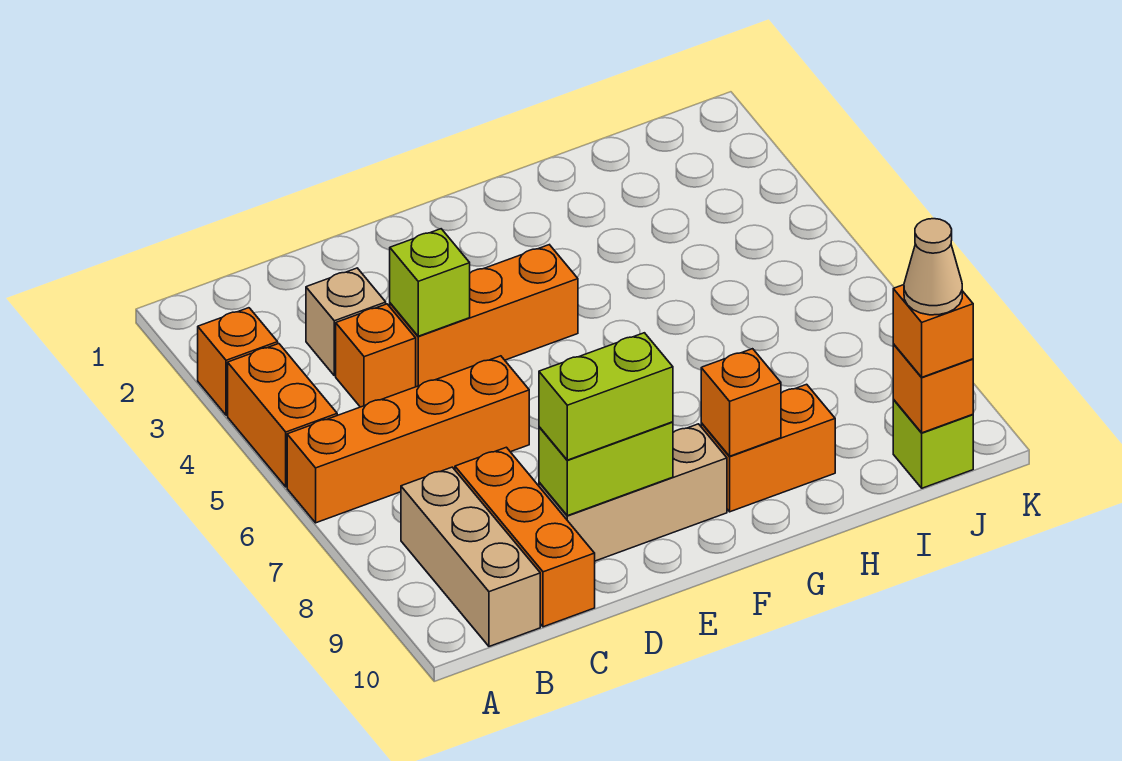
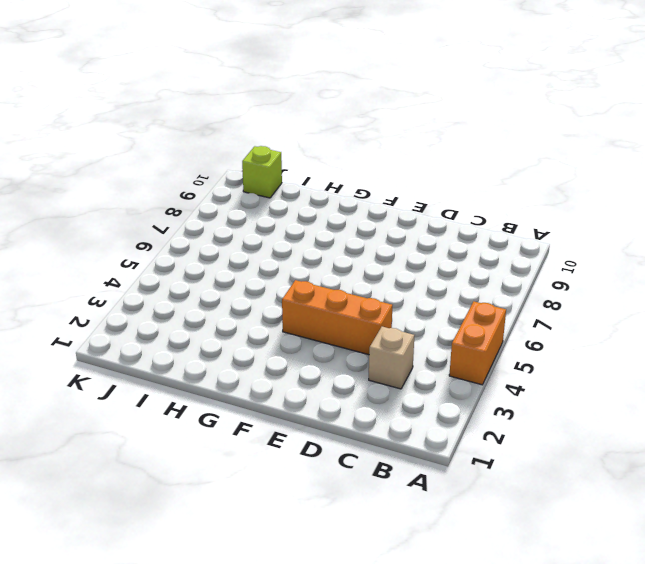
none -> orange brick A3 level 1
none -> orange brick A6:D6 level 1
none -> tan brick B8:B10 level 1

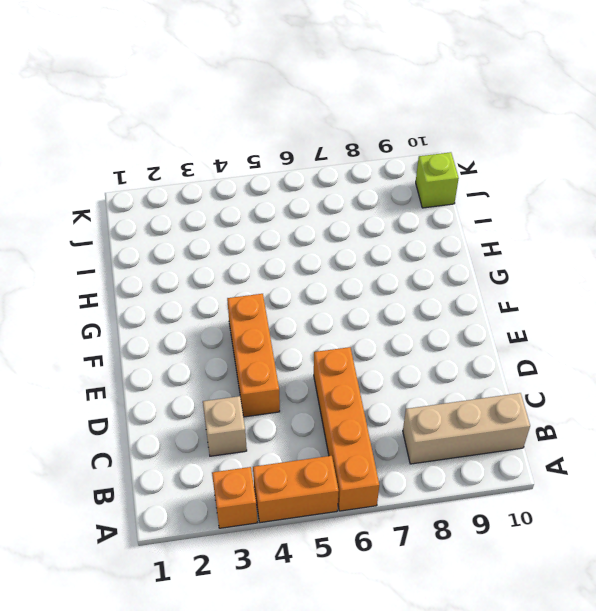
none -> orange brick C4 level 1
none -> orange brick C8:C10 level 1
none -> tan brick D9:F9 level 1

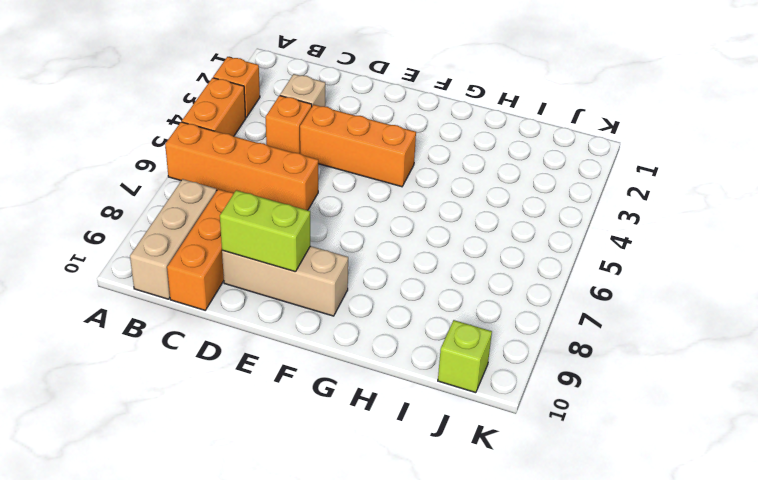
none -> orange brick G9:H9 level 1
none -> lime brick D4 level 2
none -> orange brick G9 level 2

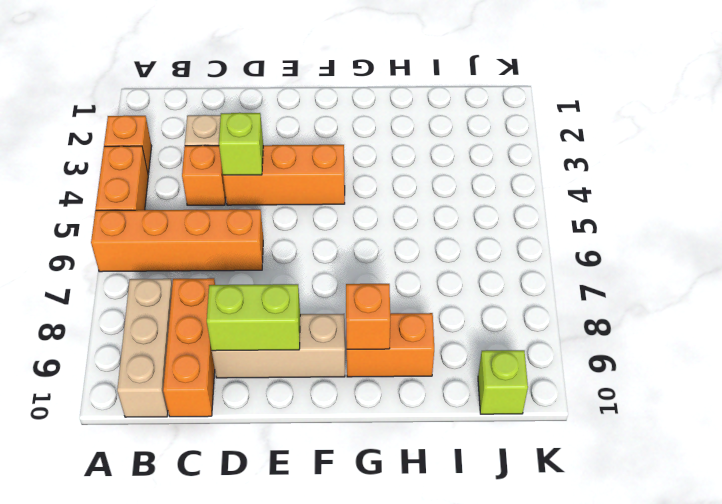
none -> orange brick J10 level 2
none -> lime brick D9:E9 level 3
none -> orange brick J10 level 3

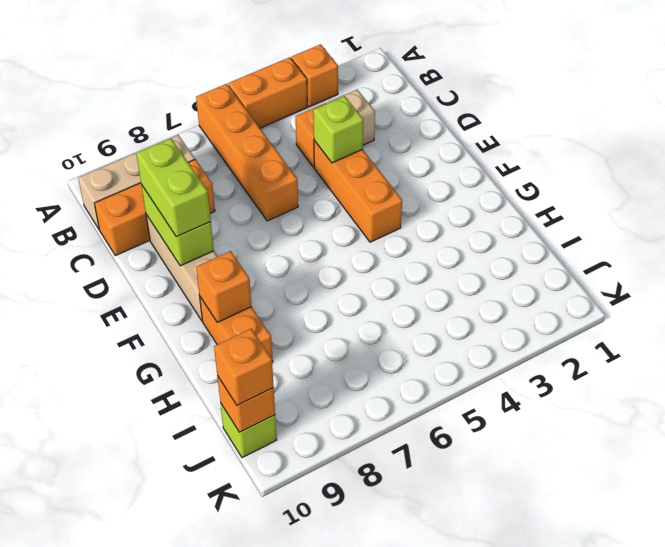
none -> tan cone J10 level 4

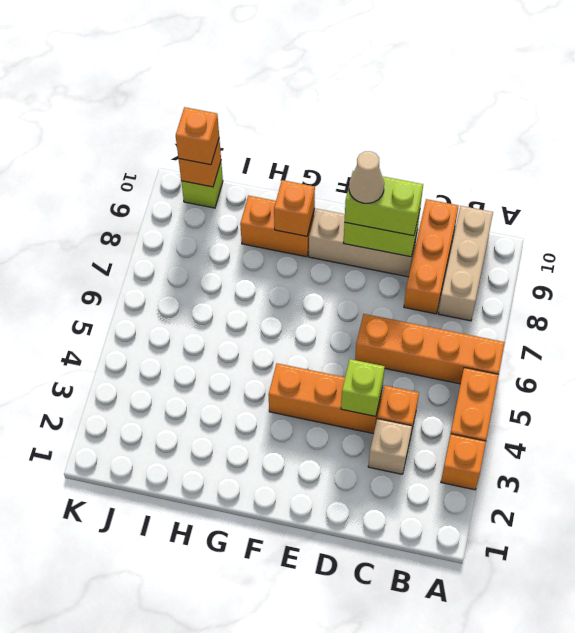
tan cone E9 level 4 -> tan cone J10 level 4

